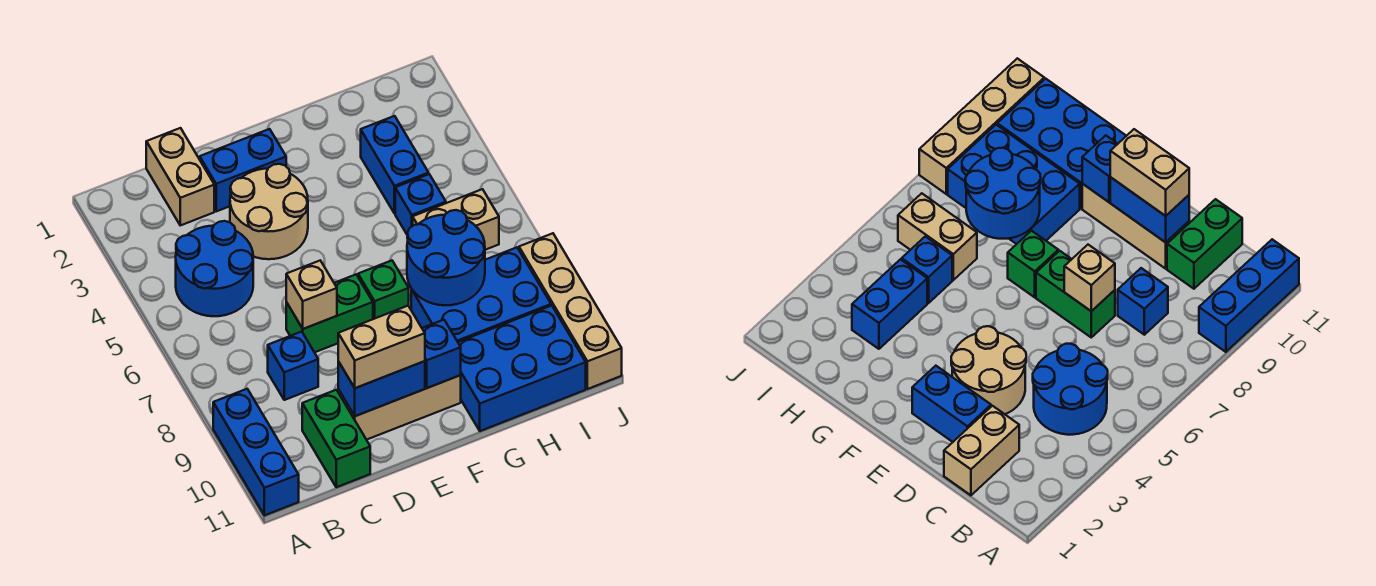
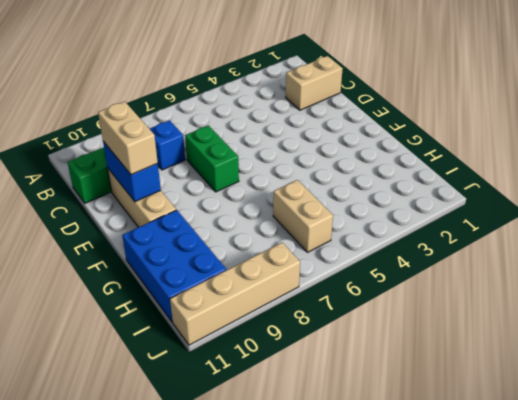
none -> blue brick A9:A11 level 1
none -> blue round brick B4:C5 level 1
none -> blue brick D2:E2 level 1

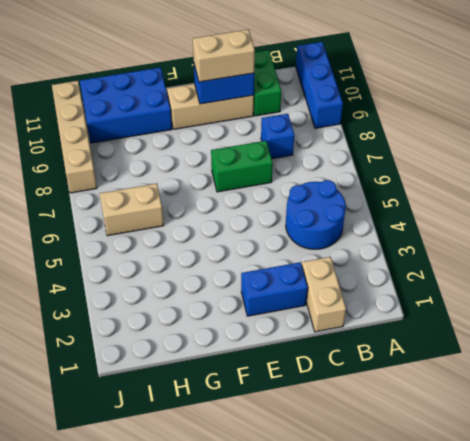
none -> tan round brick D3:E4 level 1
none -> green brick F7 level 1
none -> blue brick G8:I9 level 1

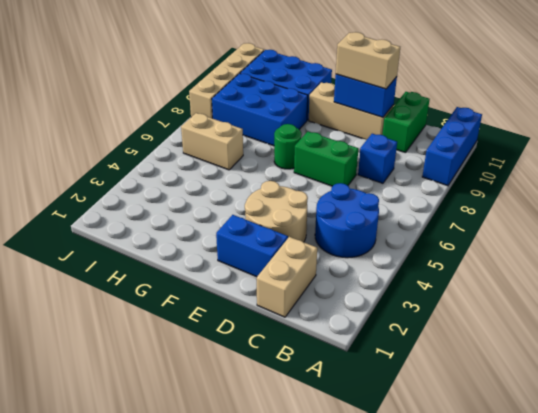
green round brick F7 level 1 -> green brick F7 level 1
none -> blue brick H3:H4 level 1
none -> blue brick H5 level 1
none -> tan brick D7 level 2

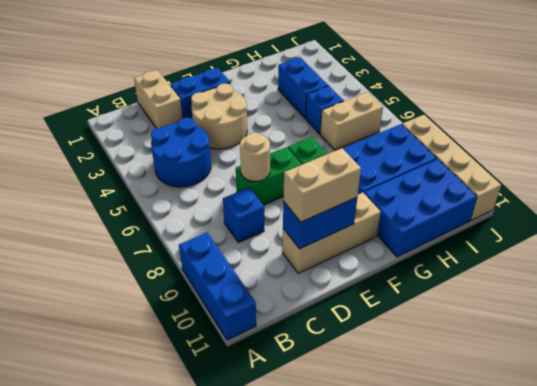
tan round brick D7 level 2 -> tan brick D7 level 2
none -> green brick C10:C11 level 1
none -> blue brick F10 level 2
none -> blue round brick G7:H8 level 2

